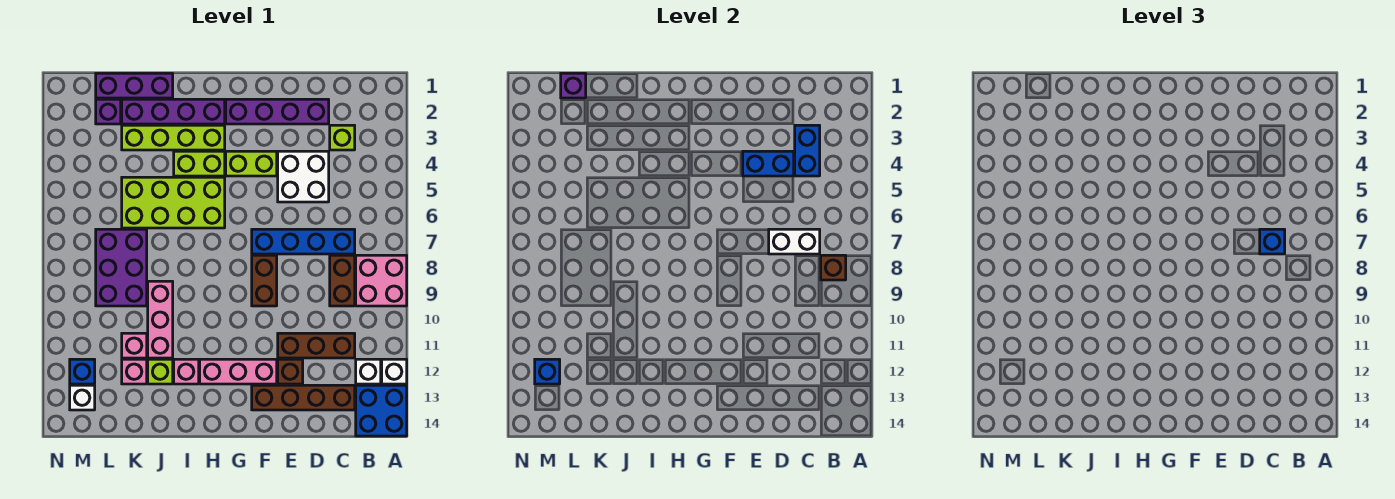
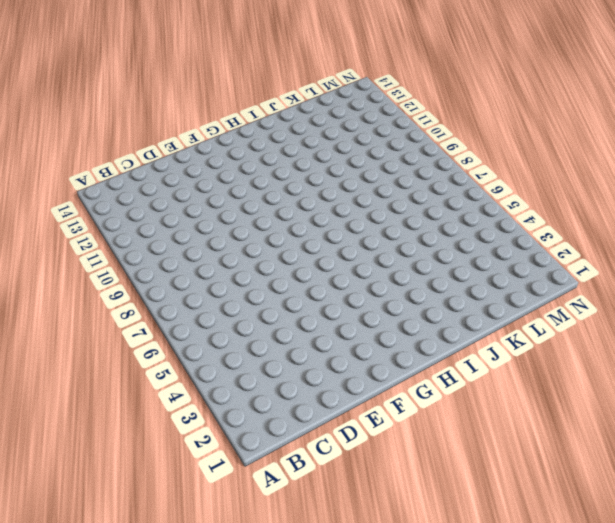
none -> pink brick A8:B9 level 1
none -> white brick A12 level 1
none -> blue brick A13:B14 level 1
none -> white brick B12 level 1

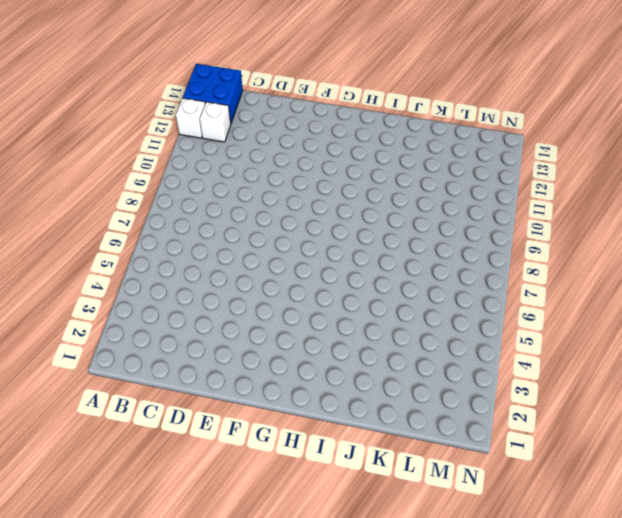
none -> pink brick A8:B9 level 1
none -> lime brick C3 level 1
none -> blue brick C7:F7 level 1
none -> brown brick C8:C9 level 1

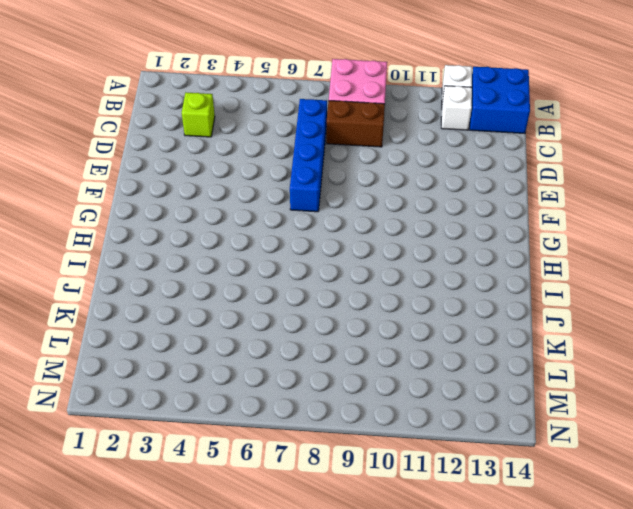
none -> brown brick C11:E11 level 1
none -> brown brick C13:F13 level 1
none -> purple brick D2:G2 level 1
none -> white brick D4:E5 level 1

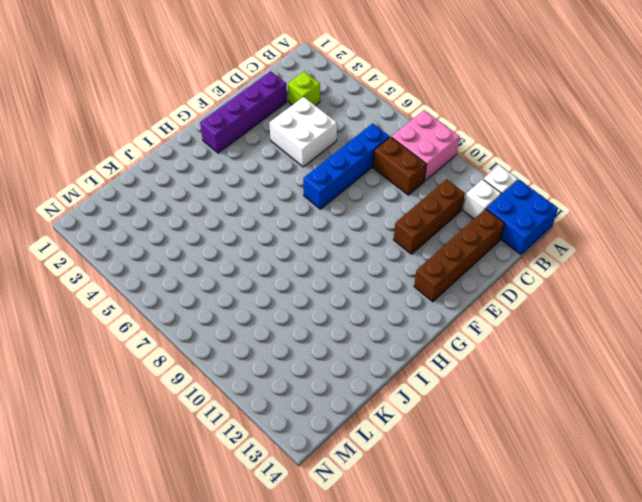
none -> brown brick E12 level 1
none -> lime brick F4:G4 level 1
none -> brown brick F8:F9 level 1
none -> pink brick F12:H12 level 1

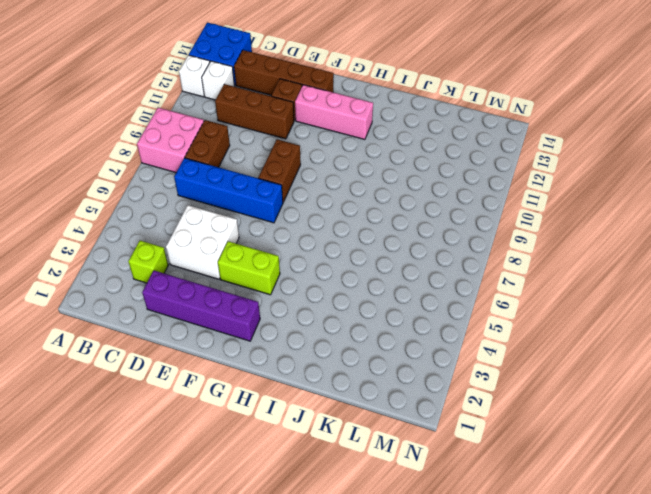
none -> purple brick H2:K2 level 1
none -> lime brick H3:K3 level 1
none -> lime brick H4:I4 level 1
none -> lime brick H5:K6 level 1

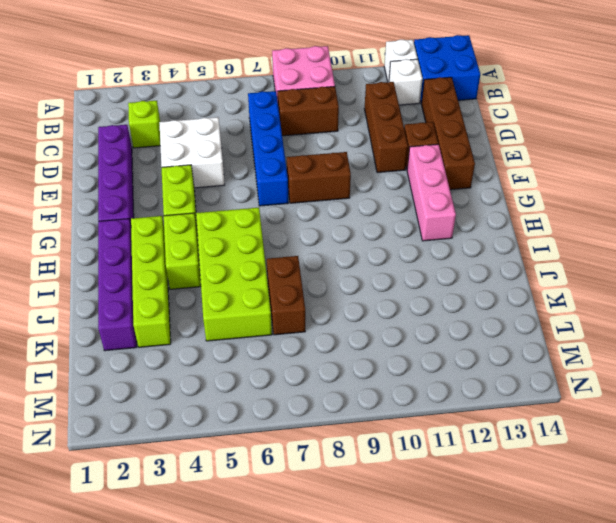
brown brick J7:K7 level 1 -> purple brick K7:L9 level 1
none -> pink brick I12 level 1
none -> purple brick J1:L1 level 1
none -> pink brick J9:J11 level 1
none -> lime brick J12 level 1

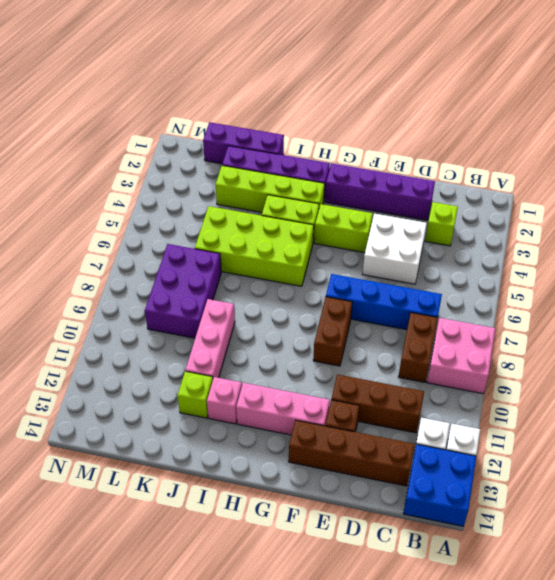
none -> pink brick K11 level 1
none -> pink brick K12 level 1
none -> purple brick L2 level 1
none -> blue brick M12 level 1

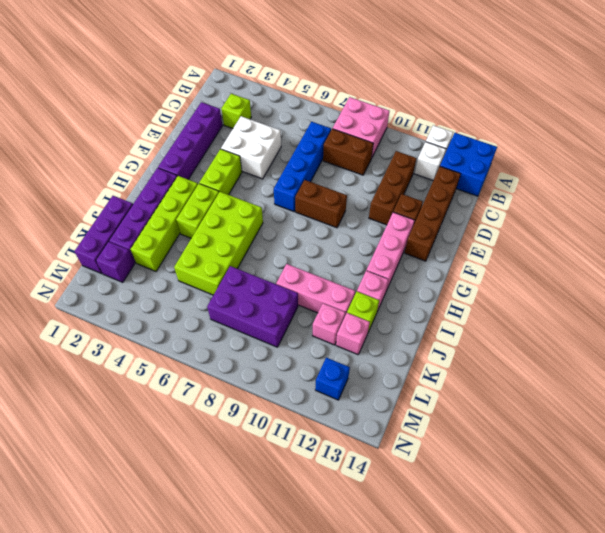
none -> white brick M13 level 1
none -> brown brick B8 level 2
none -> blue brick C3:C4 level 2
none -> white brick C7:D7 level 2

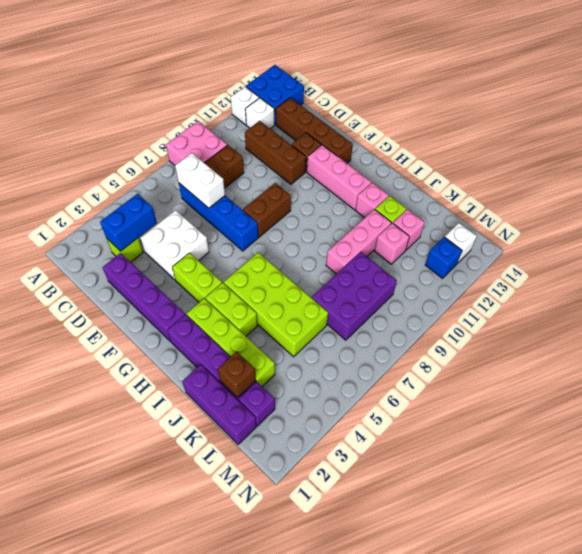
brown brick K2 level 2 -> brown brick B8 level 2
none -> blue brick D4:E4 level 2
none -> purple brick L1 level 2
none -> blue brick M12 level 2
none -> blue brick C7 level 3

